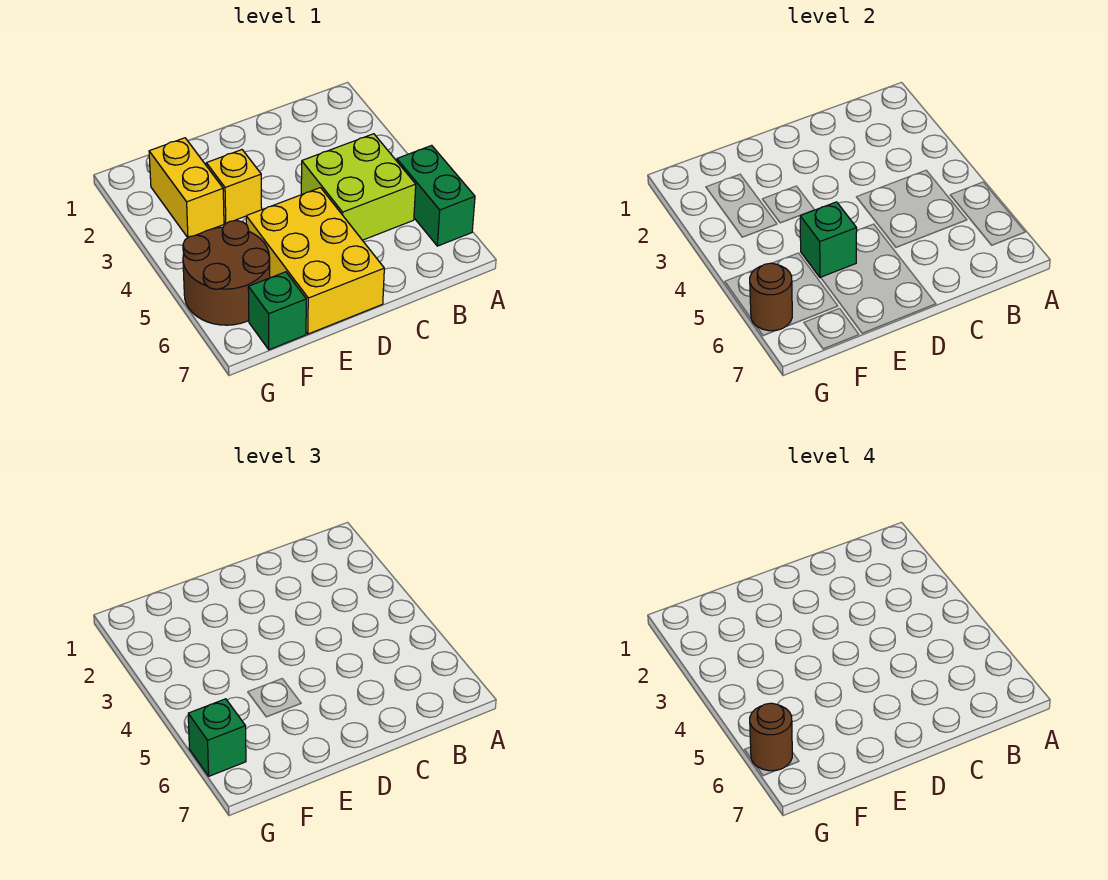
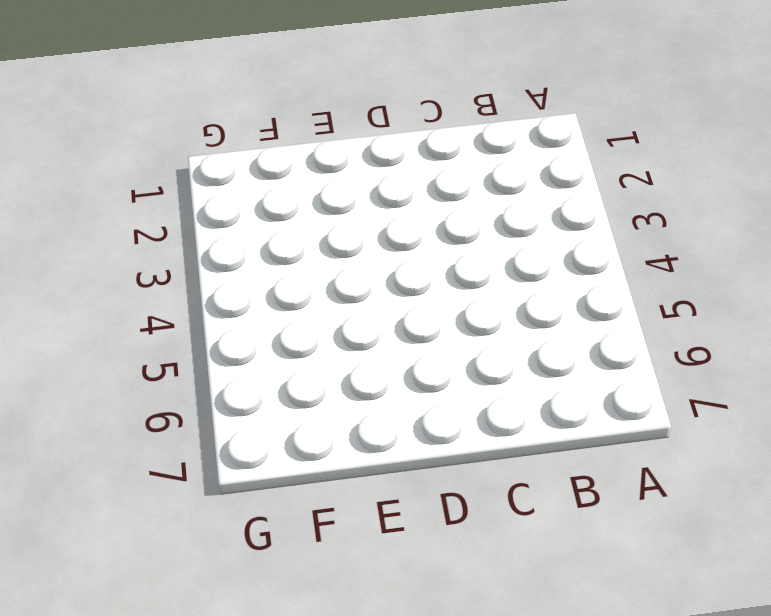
none -> green brick A5:A6 level 1
none -> lime brick B4:C5 level 1

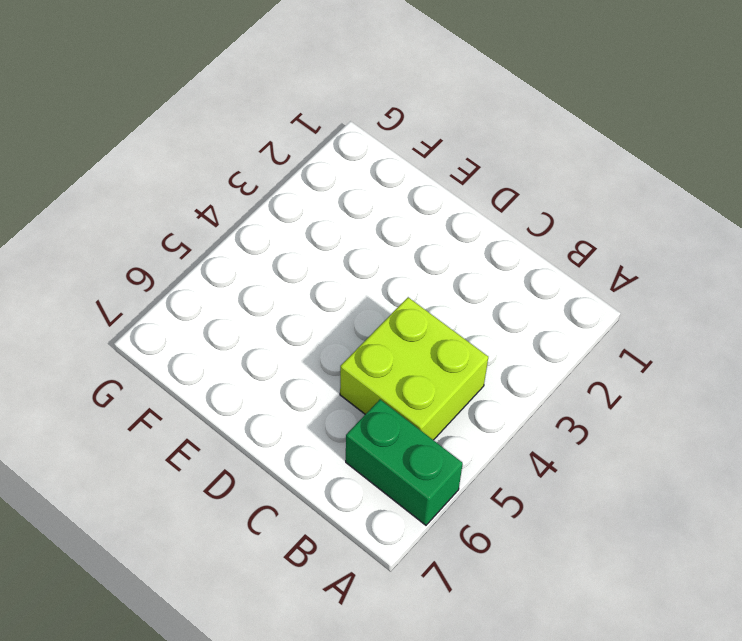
green brick A6:B6 level 1 -> green brick A5:A6 level 1
none -> yellow brick D5:E7 level 1
none -> yellow brick E3 level 1

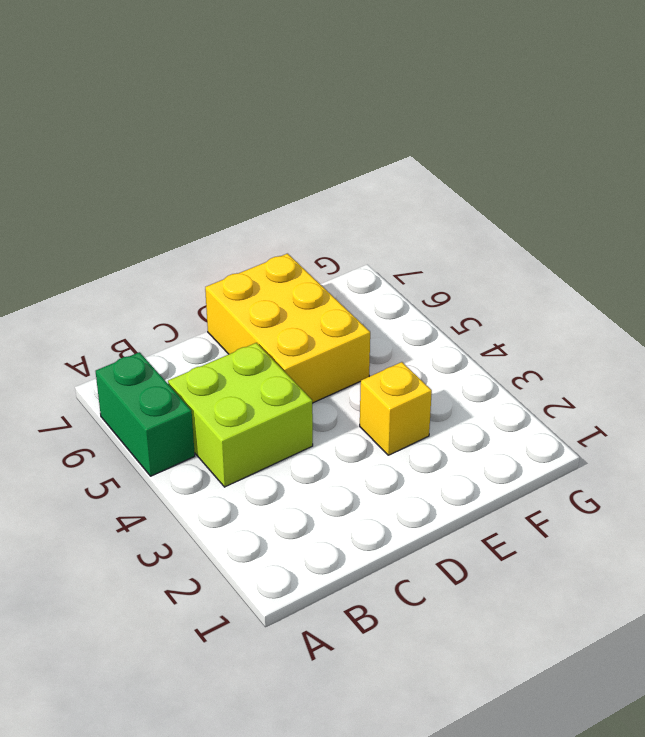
none -> yellow brick F2:F3 level 1
none -> brown round brick F5:G6 level 1

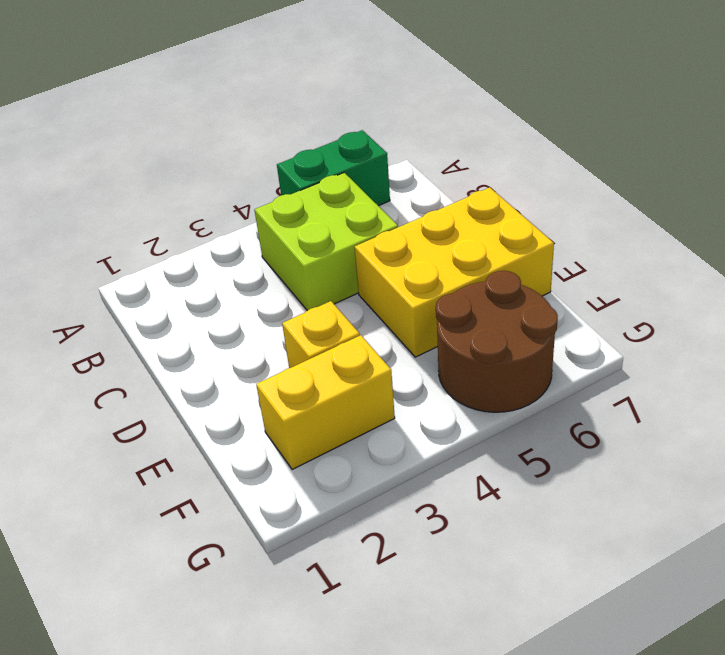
none -> green brick F7 level 1
none -> green brick E5 level 2

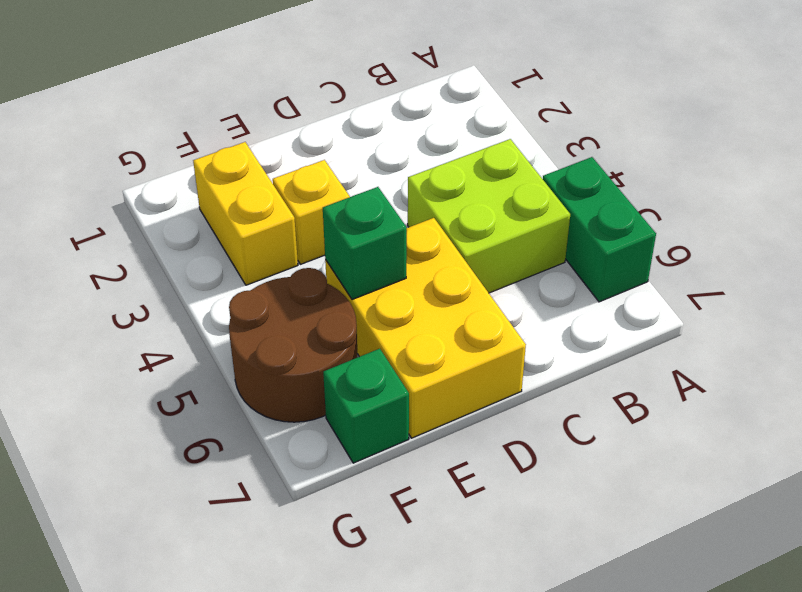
none -> brown round brick G6 level 2
none -> green brick G6 level 3

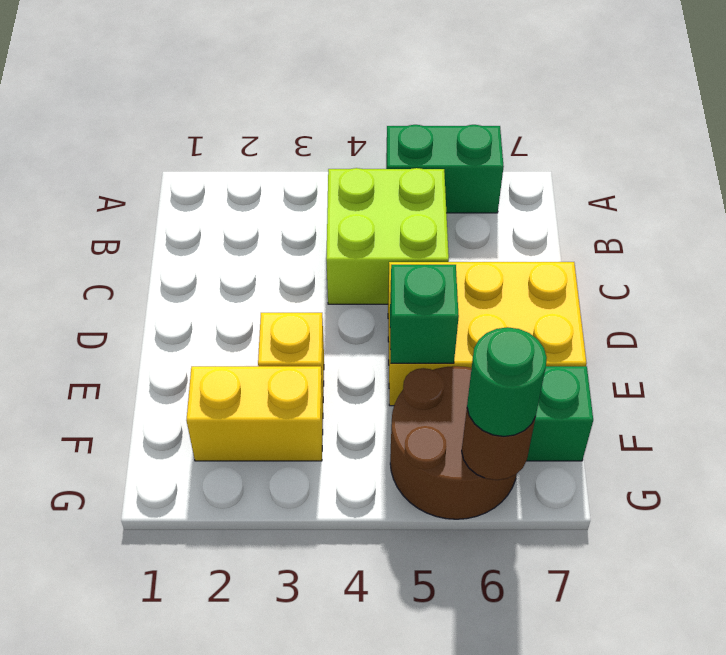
green round brick G6 level 3 -> green brick G6 level 3
none -> brown round brick G6 level 4

